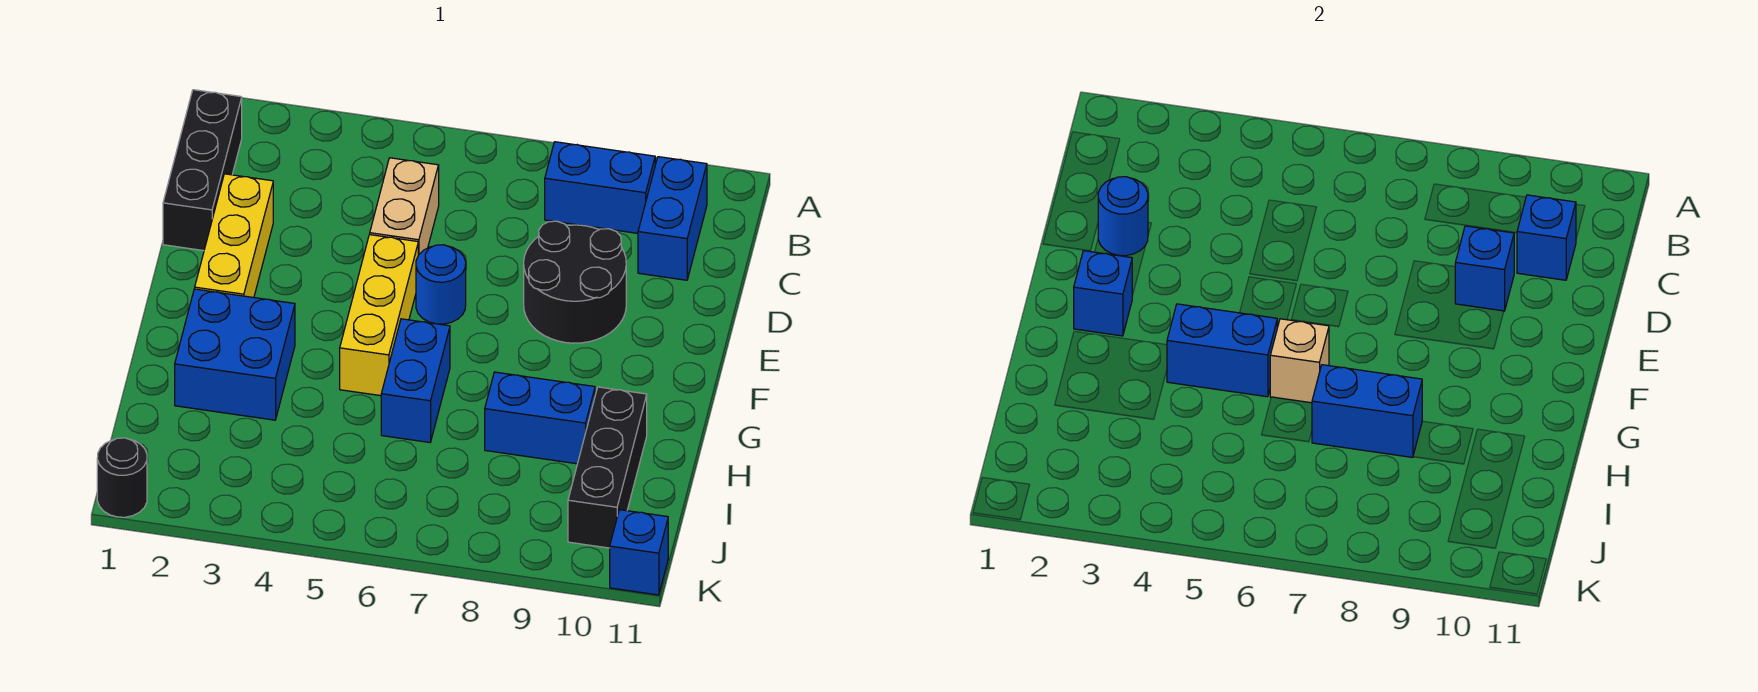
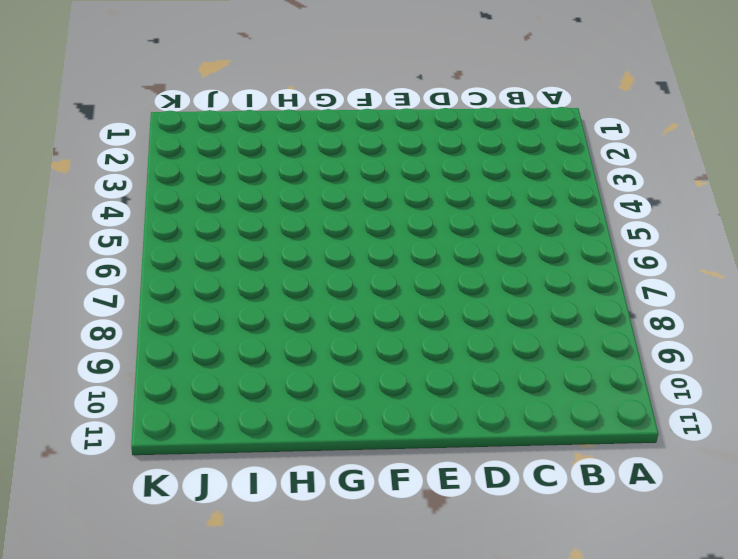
none -> black brick B1:D1 level 1
none -> blue brick B8:B9 level 1
none -> blue brick B10:C10 level 1

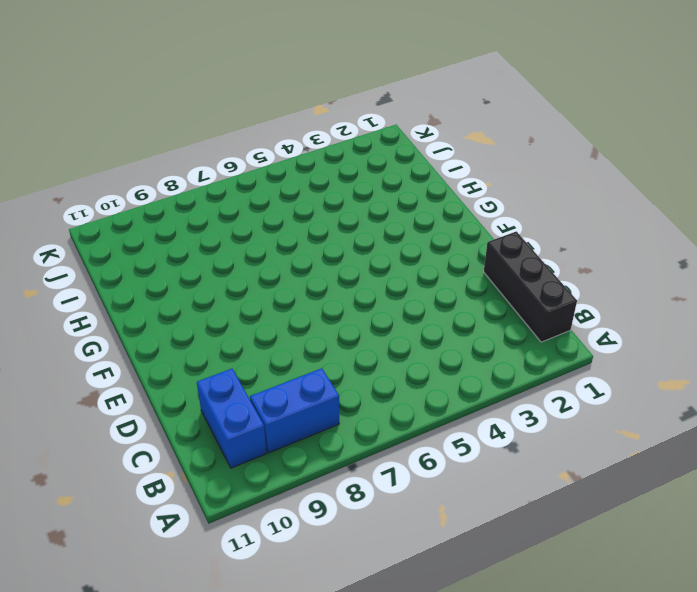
none -> tan brick C5:D5 level 1
none -> yellow brick D2:F2 level 1
none -> black round brick D8:E9 level 1

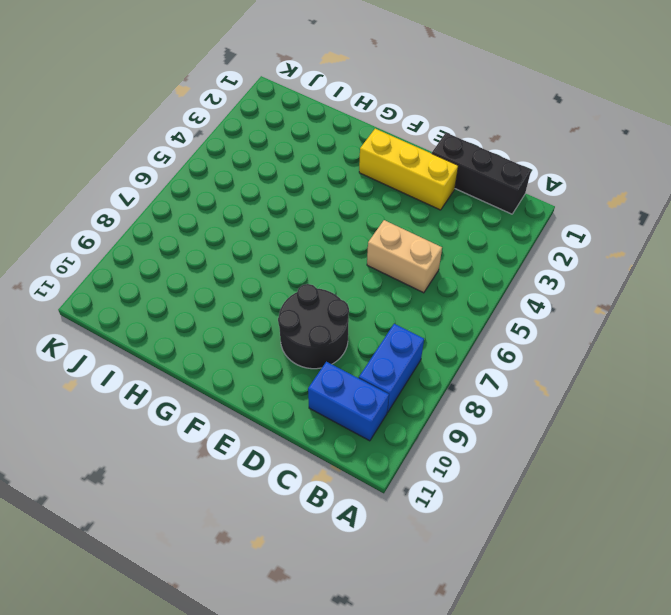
none -> yellow brick E5:G5 level 1
none -> blue round brick E6 level 1
none -> blue brick G2:H3 level 1

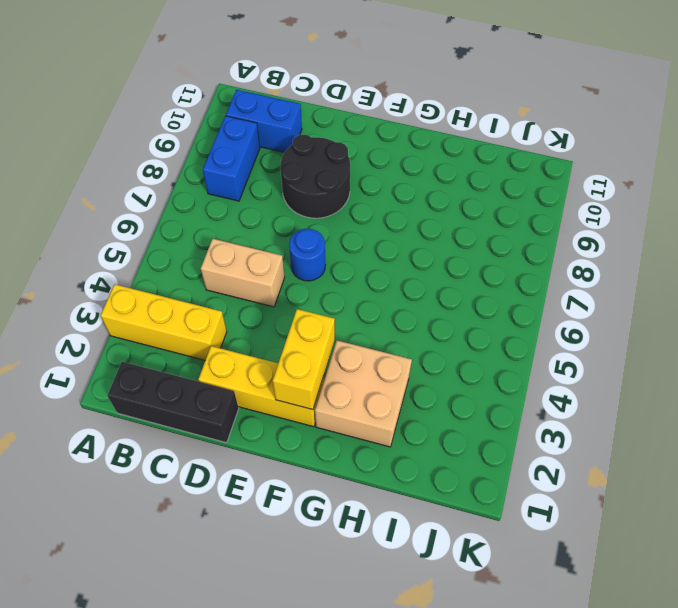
yellow brick A3:C3 level 1 -> yellow brick E5:G5 level 1
yellow brick F2:F3 level 2 -> blue brick F2 level 2
tan brick G2:H3 level 1 -> blue brick G2:H3 level 1
none -> blue brick G6:H6 level 1
none -> blue brick H8:H9 level 1
none -> black brick H10:J10 level 1

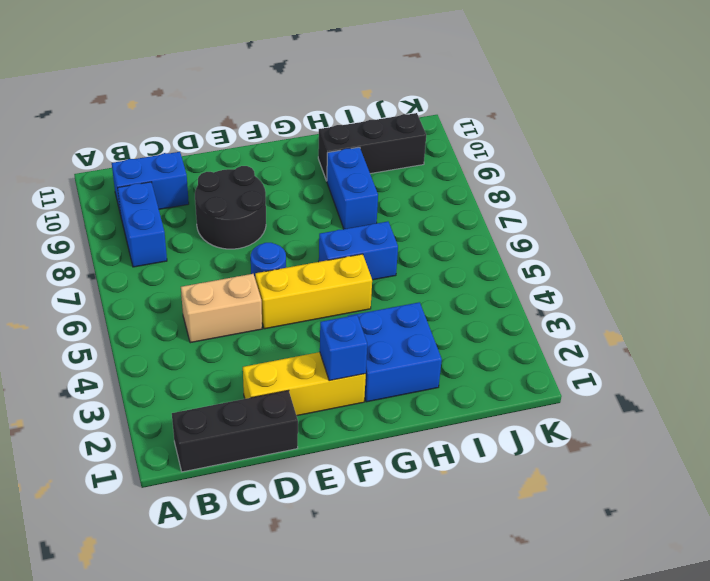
none -> black round brick K1 level 1
none -> blue brick K11 level 1
none -> blue brick C10 level 2

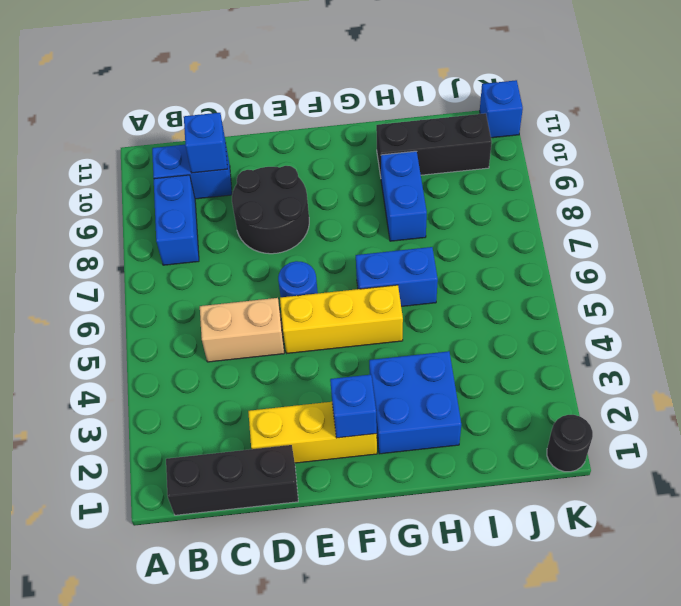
none -> blue round brick D2 level 2
none -> blue brick D9 level 2
none -> blue brick G4:G5 level 2

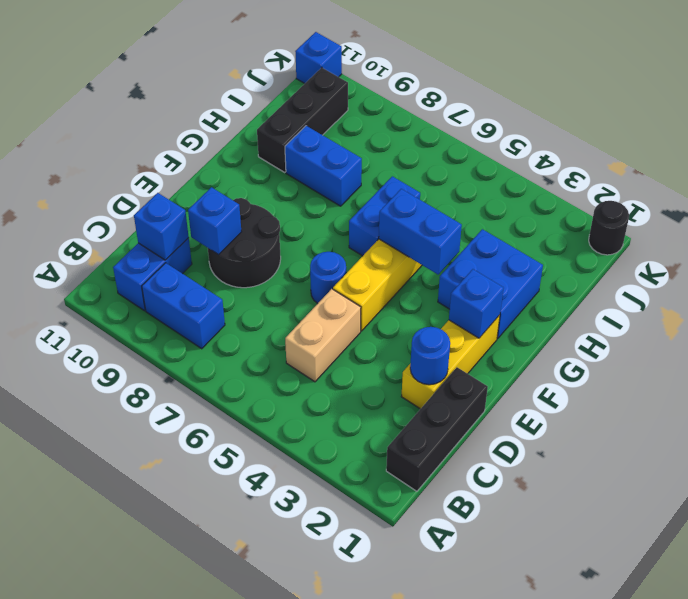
none -> tan brick G6 level 2
none -> blue brick H7:H8 level 2

